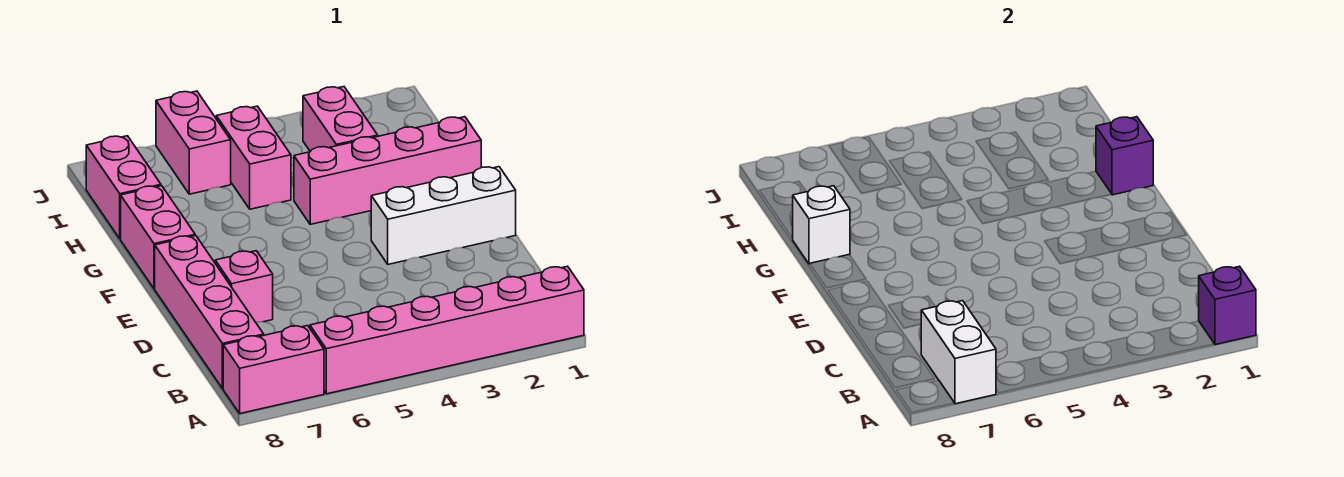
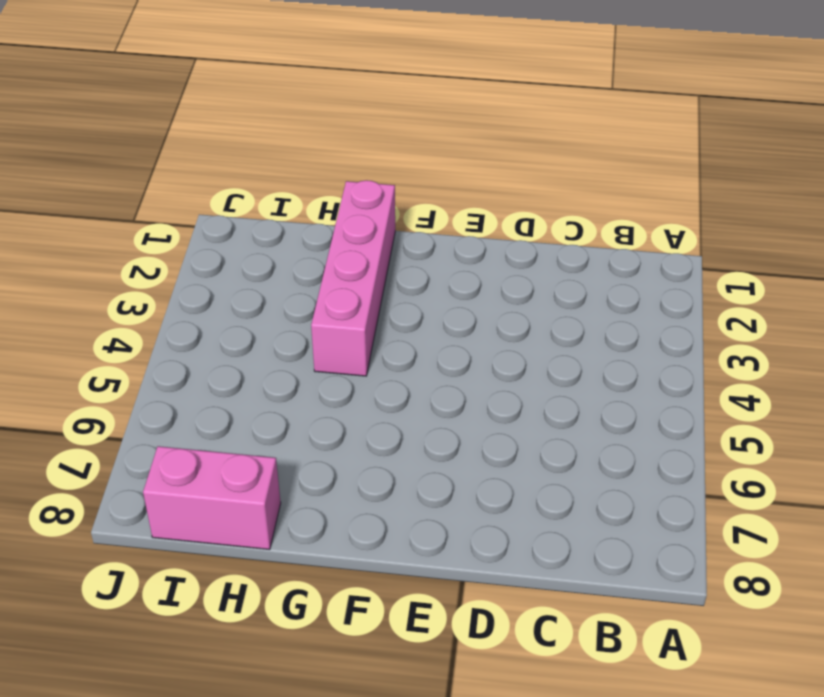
none -> pink brick A1:A6 level 1
none -> pink brick A7:A8 level 1
none -> pink brick B8:E8 level 1

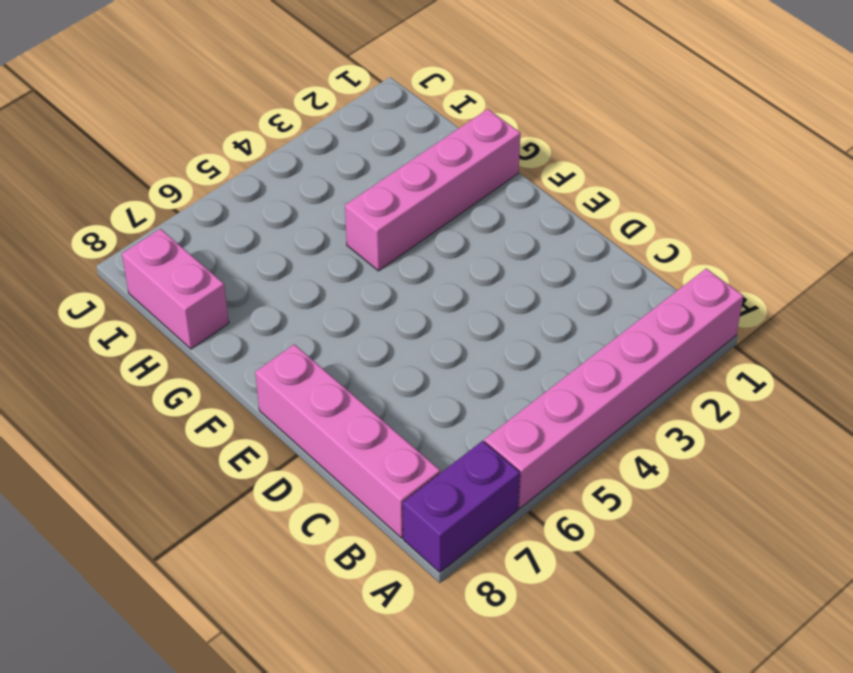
purple brick A7:A8 level 1 -> pink brick A7:A8 level 1
none -> pink brick D7 level 1
none -> white brick E1:E3 level 1
none -> pink brick F8:G8 level 1

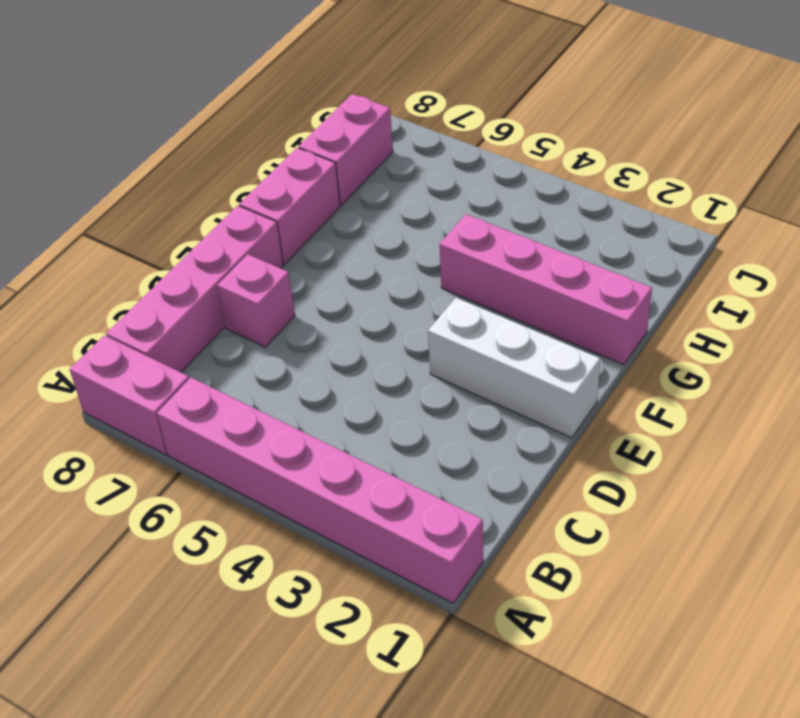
none -> pink brick H3:I3 level 1
none -> pink brick H5:I5 level 1
none -> pink brick I6:J6 level 1

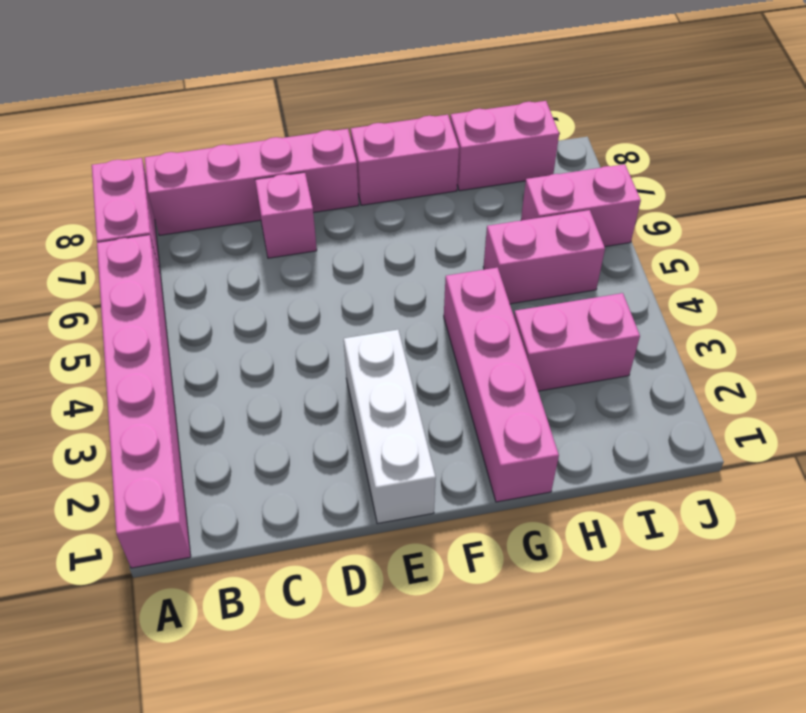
none -> purple brick A1 level 2
none -> white brick A7:B7 level 2
none -> purple brick G1 level 2

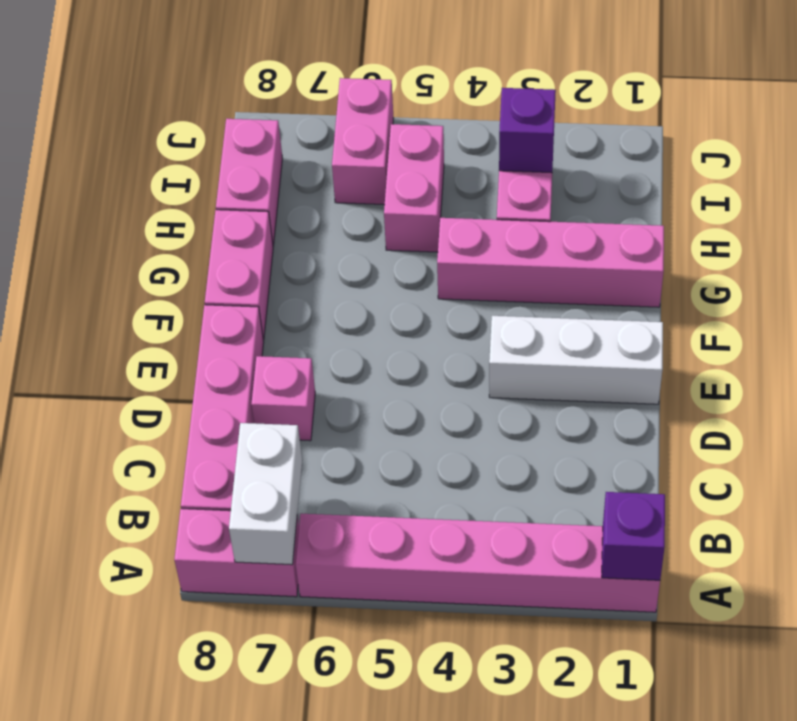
purple brick I3 level 2 -> purple brick G1 level 2
none -> white brick G8 level 2

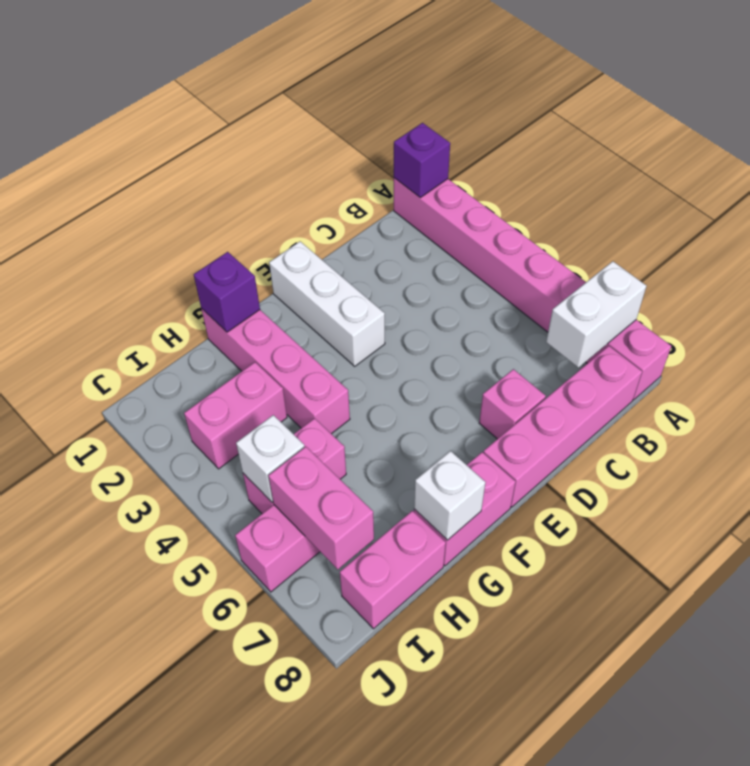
white brick I5 level 2 -> none
pink brick I6:I7 level 2 -> none

